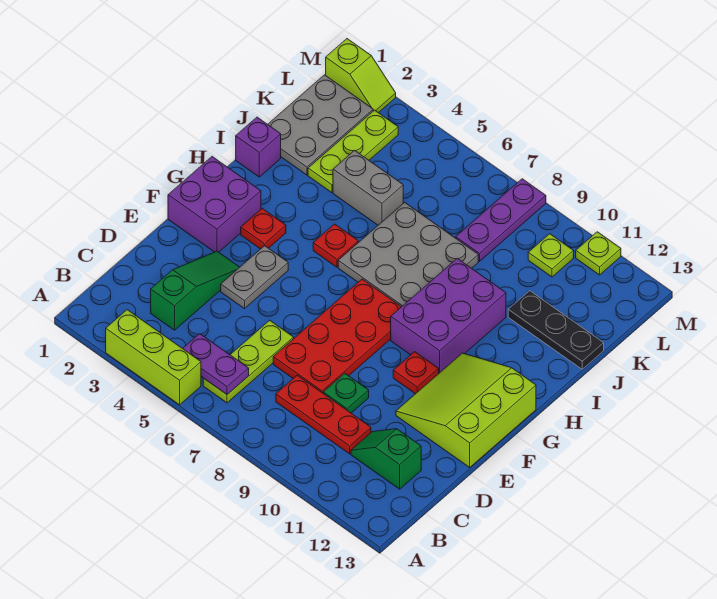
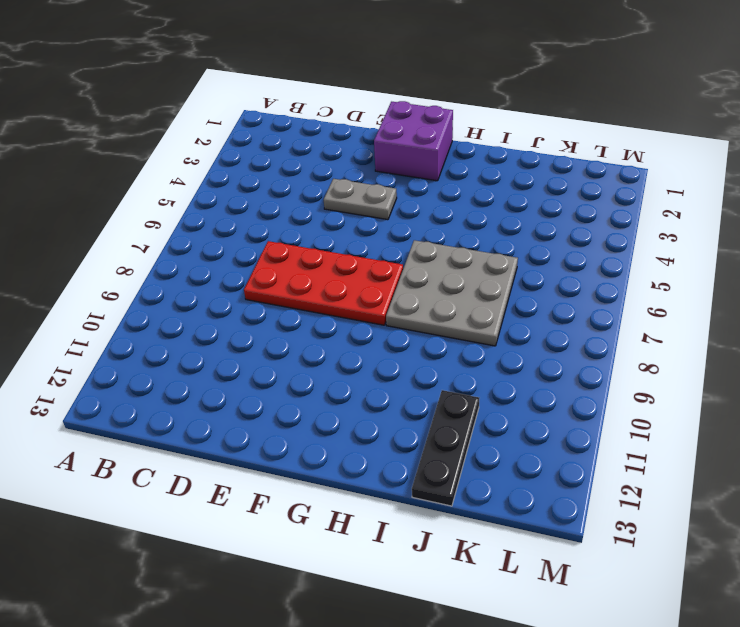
none -> lime brick A3:A5 level 1
none -> lime plate B6:D6 level 1
none -> green slope C3:E3 level 1 top C

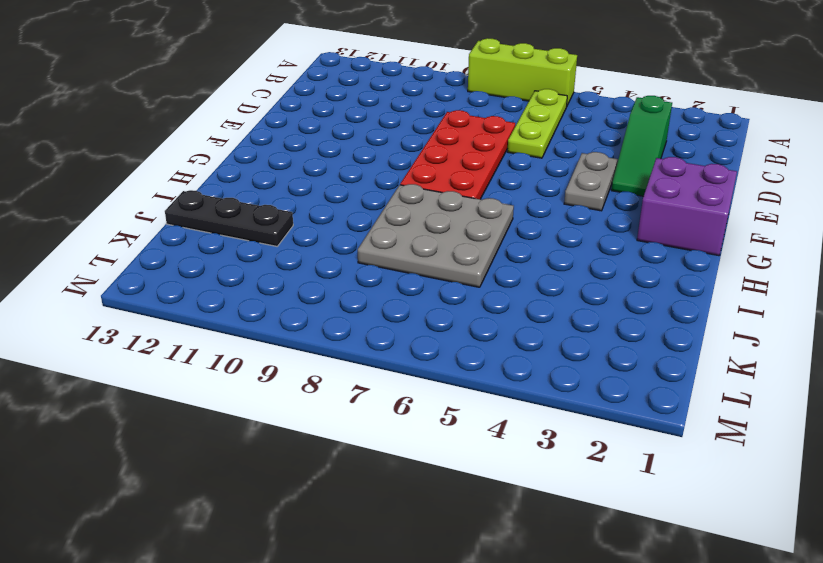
lime brick A6:A8 level 1 -> lime brick A3:A5 level 1
none -> red plate C8:C10 level 1
none -> green slope C11:C12 level 1 top 12
none -> green plate D9 level 1

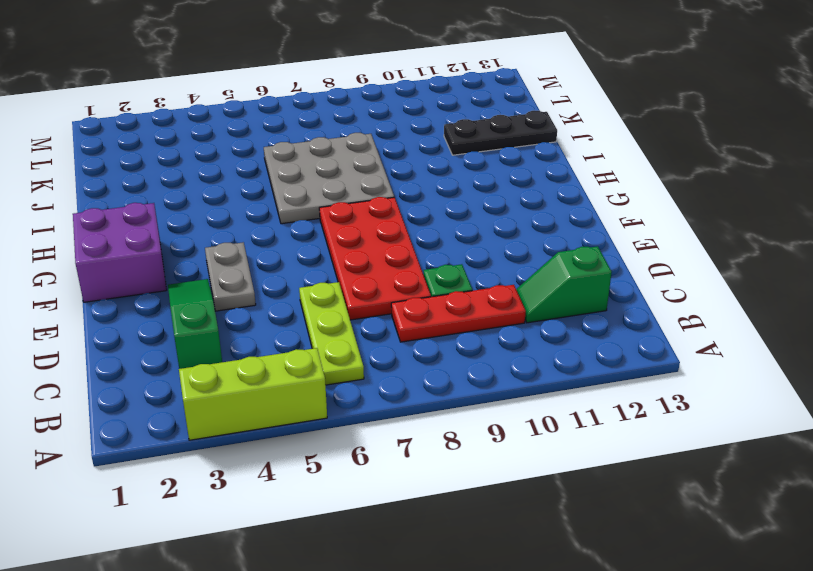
none -> lime slope E11:G13 level 1 top 13
none -> red plate F10 level 1
none -> red plate G3 level 1

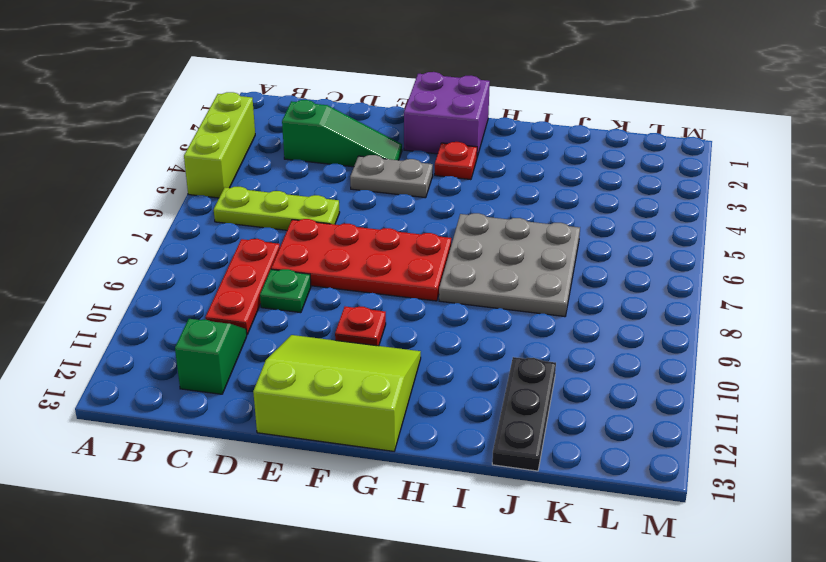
none -> purple brick G9:I10 level 1
none -> red plate H5 level 1
none -> purple brick I1 level 1

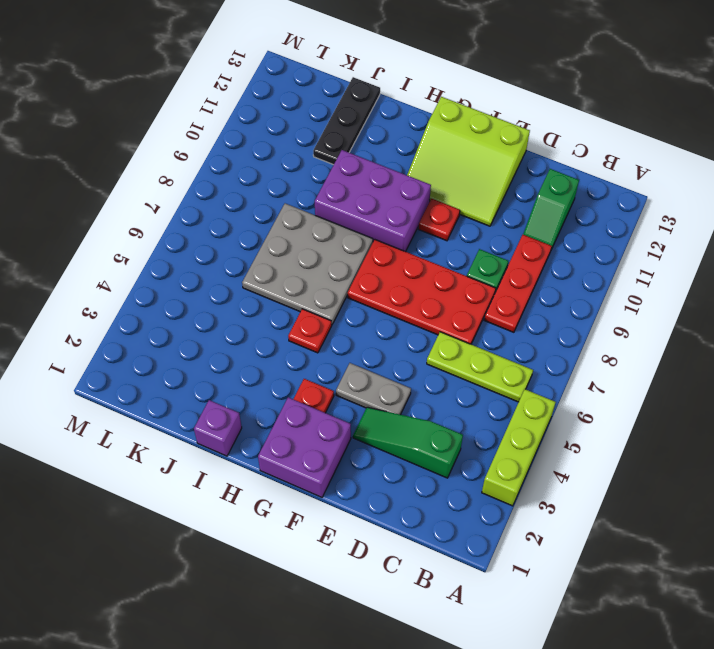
none -> grey plate J1:L2 level 1
none -> lime plate J3:L3 level 1
none -> grey brick J4:J5 level 1

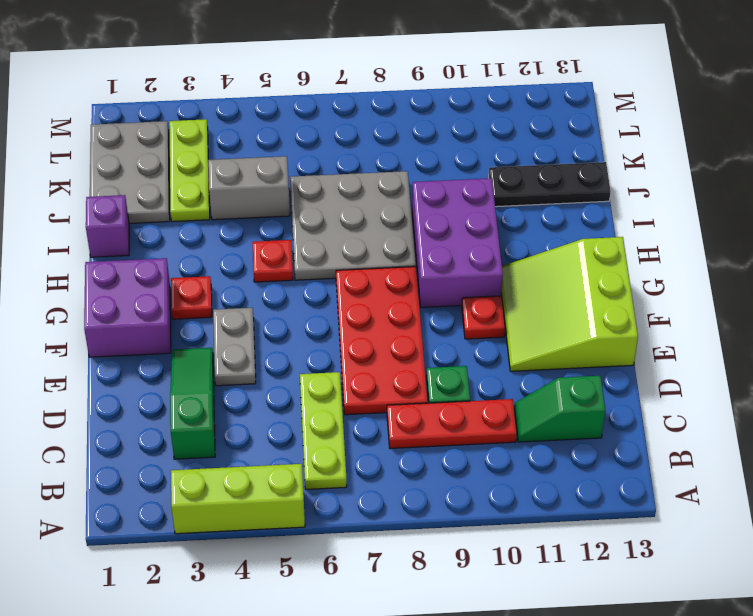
none -> purple plate K8:M8 level 1
none -> lime plate L10 level 1
none -> lime slope M1:M2 level 1 top 1

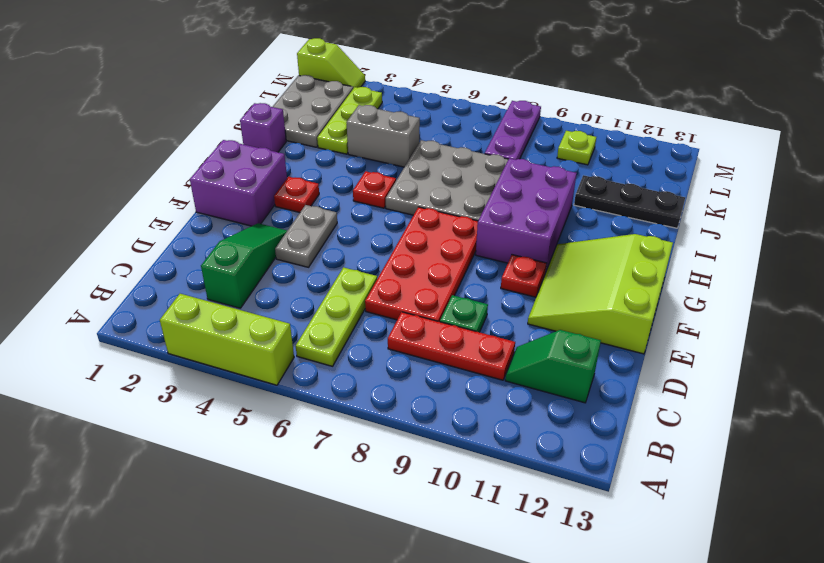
none -> lime plate M11 level 1
none -> purple plate B5:B6 level 2

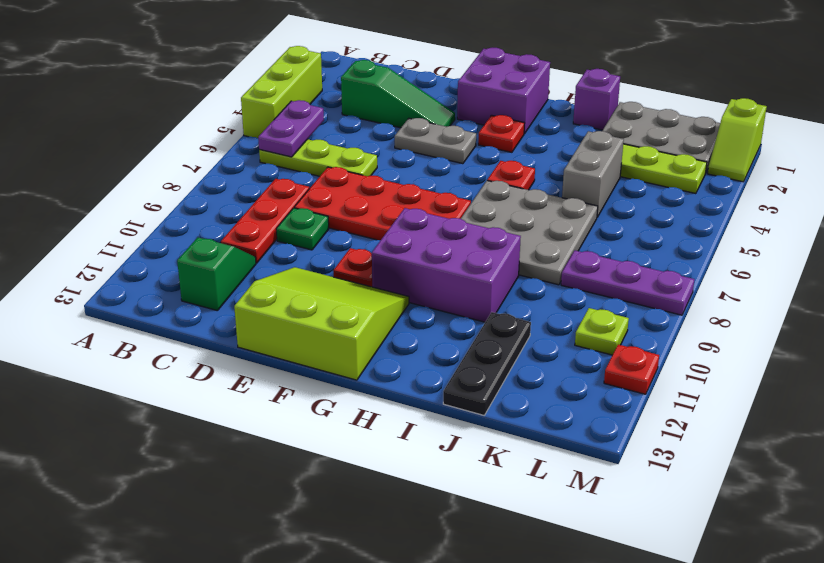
red plate M11 level 1 -> lime plate M11 level 1

